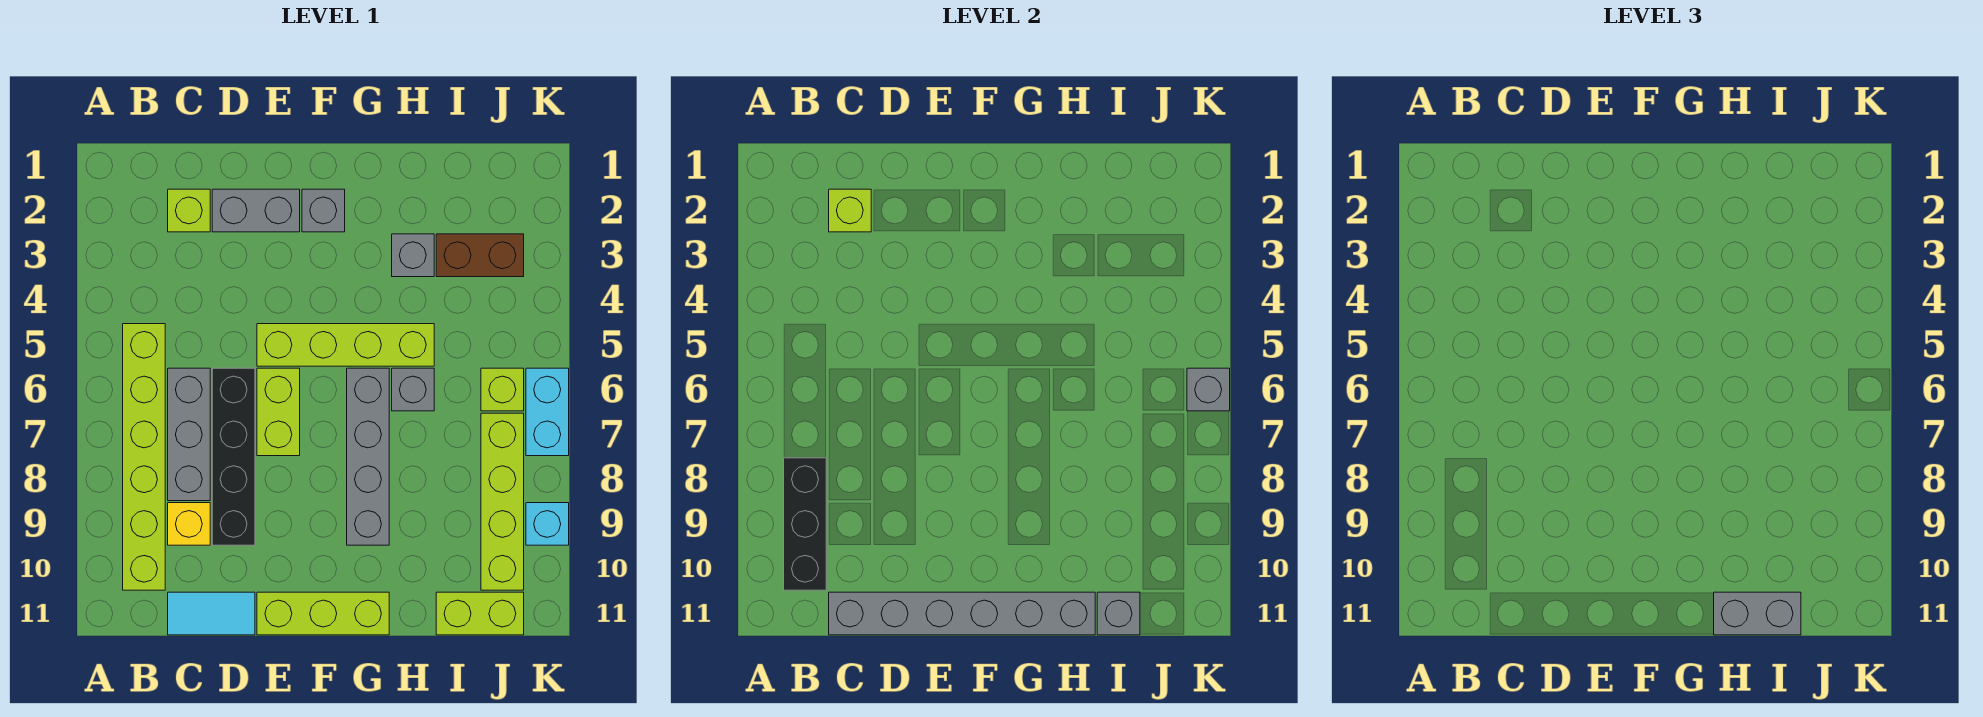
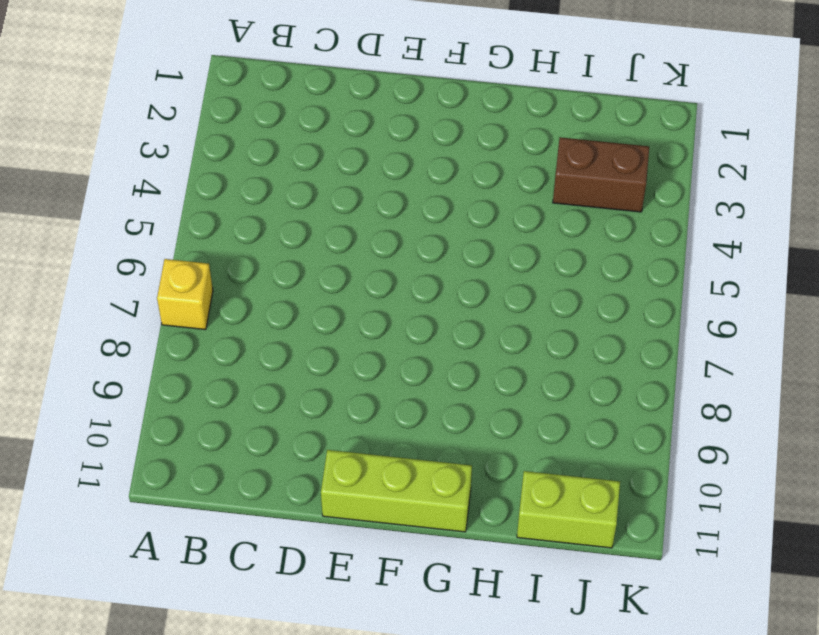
yellow brick A7 level 1 -> yellow brick C9 level 1
none -> lime brick B5:B10 level 1
none -> lime brick C2 level 1
none -> grey brick C6:C8 level 1

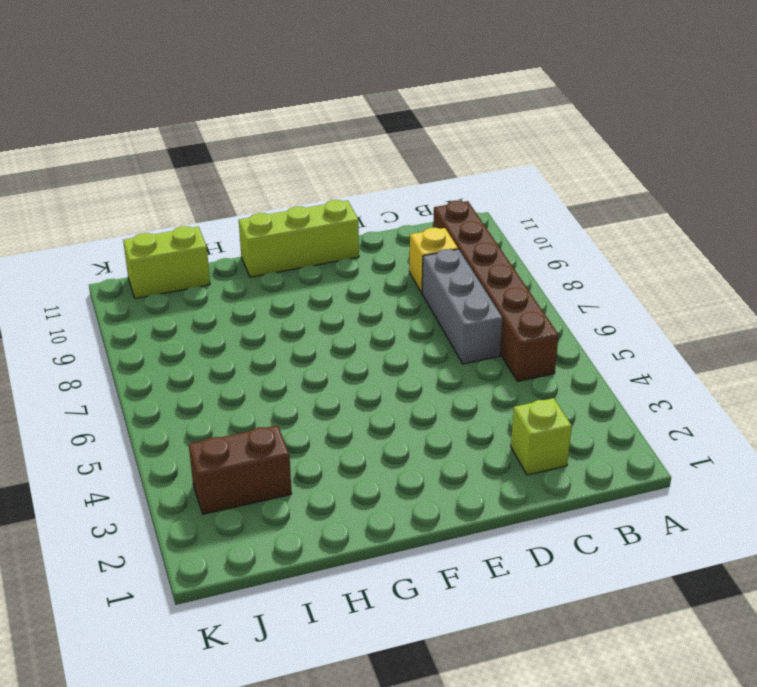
brown brick B5:B10 level 1 -> lime brick B5:B10 level 1
none -> cyan tile C11:D11 level 1
none -> grey brick D2:E2 level 1
none -> black brick D6:D9 level 1

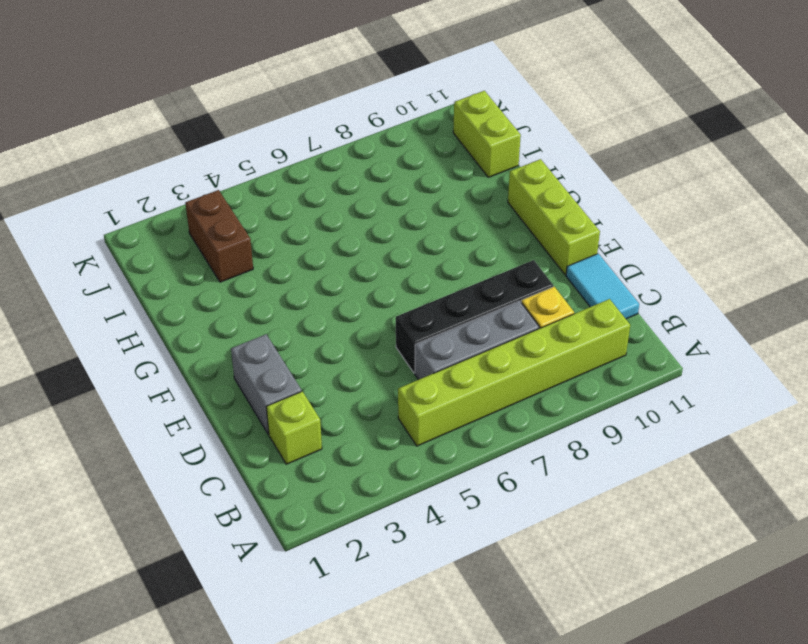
none -> lime brick E5:H5 level 1
none -> lime brick E6:E7 level 1
none -> grey brick F2 level 1

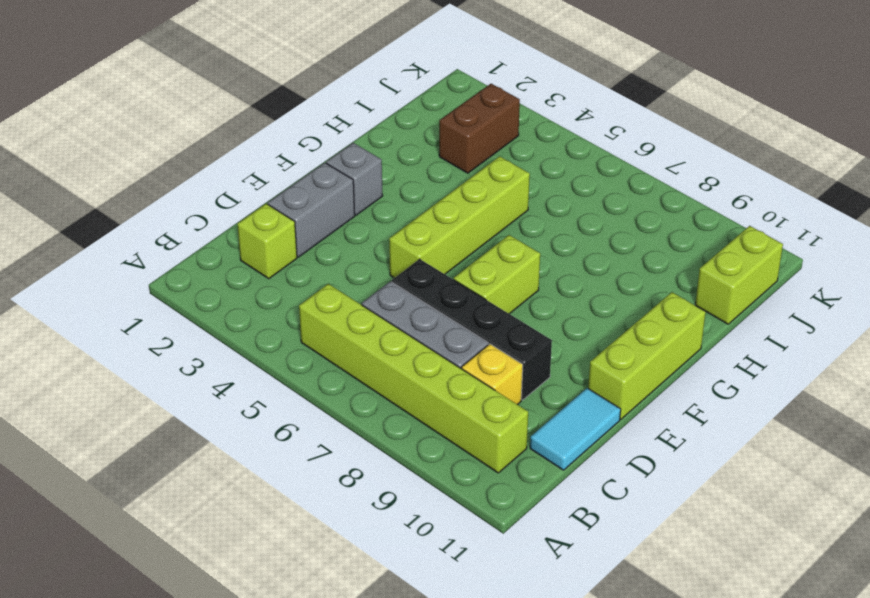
lime brick E7:F7 level 1 -> lime brick E6:E7 level 1
none -> grey brick G6:G9 level 1
none -> grey brick H3 level 1
none -> grey brick H6 level 1

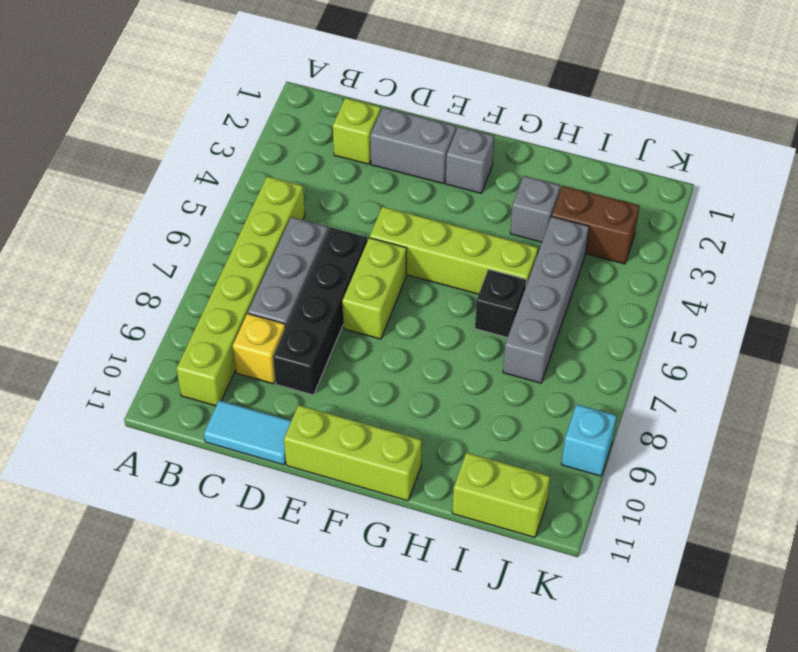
black brick H6 level 1 -> grey brick H6 level 1
grey brick I4:I7 level 1 -> grey brick G6:G9 level 1
none -> lime brick J6 level 1
none -> lime brick J7:J10 level 1
none -> cyan brick K6:K7 level 1

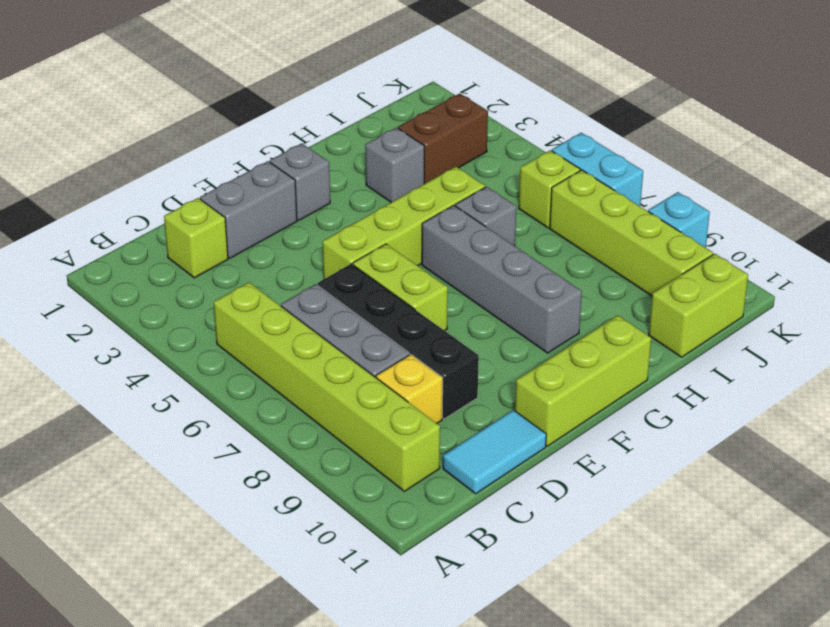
none -> black brick B8:B10 level 2
none -> lime brick C2 level 2
none -> grey brick C11:H11 level 2

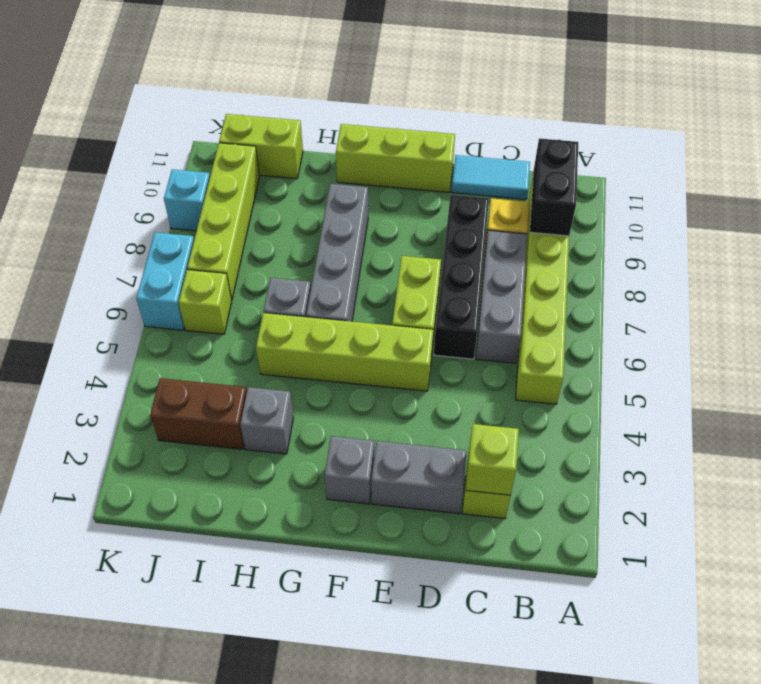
black brick B9:B10 level 2 -> black brick B8:B10 level 2
none -> grey brick C11:H11 level 2
none -> grey brick I11 level 2
none -> grey brick K6 level 2

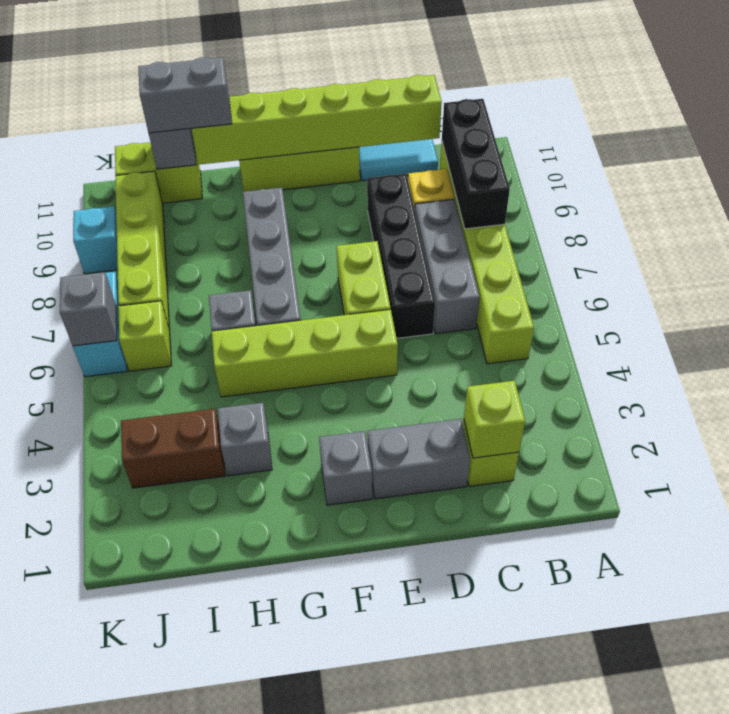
lime brick C11:H11 level 2 -> grey brick C11:H11 level 2

